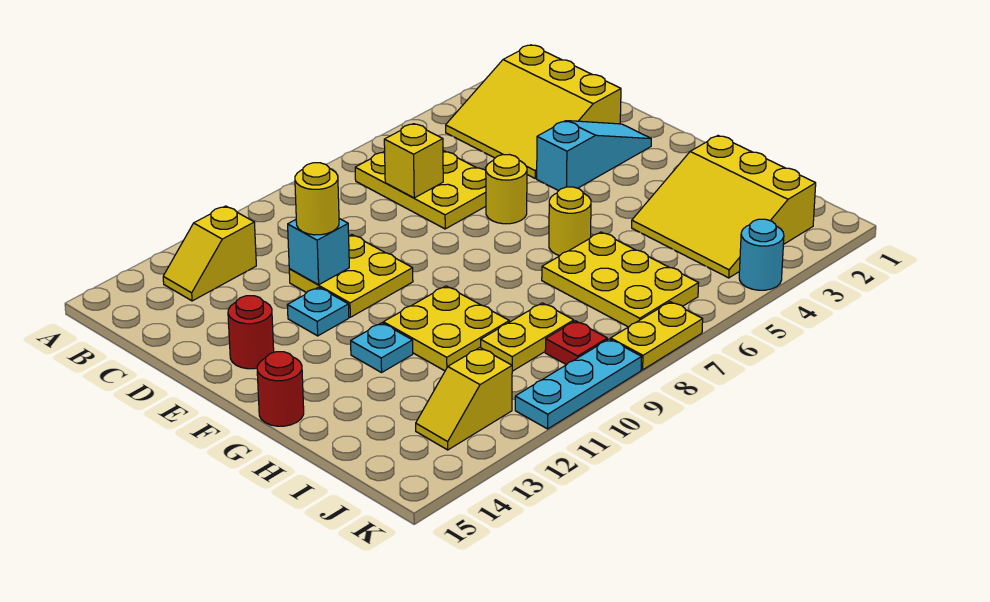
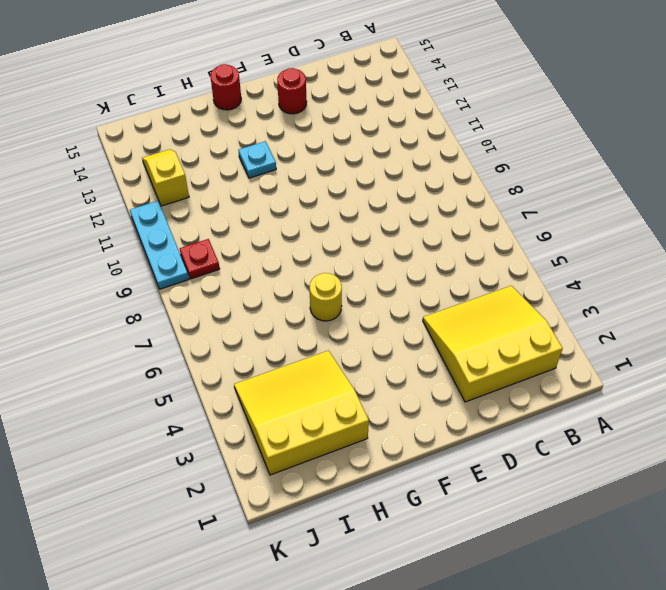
none -> yellow plate B6:D7 level 1
none -> yellow slope B12:B13 level 1 top 12
none -> yellow plate D10:E11 level 1

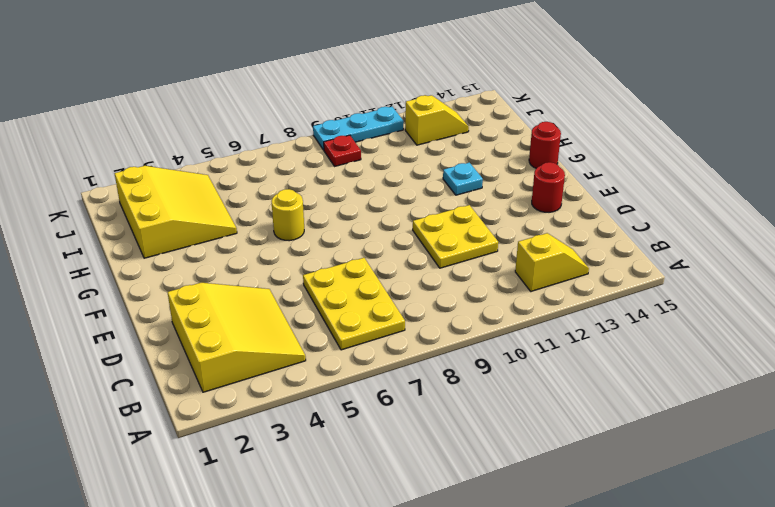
none -> cyan slope E2:E4 level 1 top 4
none -> yellow round brick E6 level 1
none -> cyan plate E12 level 1

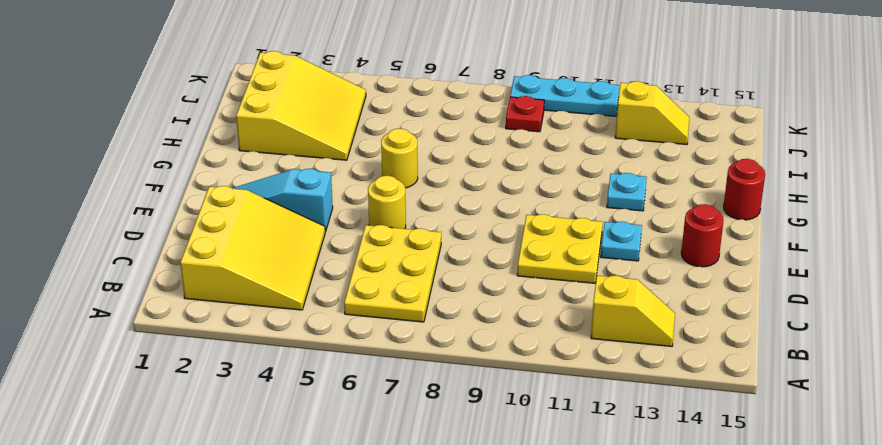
none -> yellow plate G10:H11 level 1
none -> yellow plate H6:J7 level 1
none -> yellow plate I9:I10 level 1

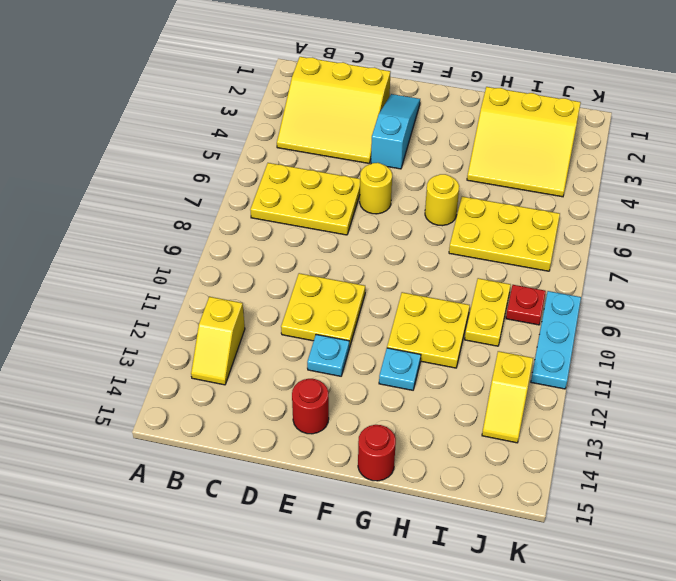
none -> cyan round brick K4 level 1
none -> yellow plate K7:K8 level 1
none -> yellow brick C7 level 2

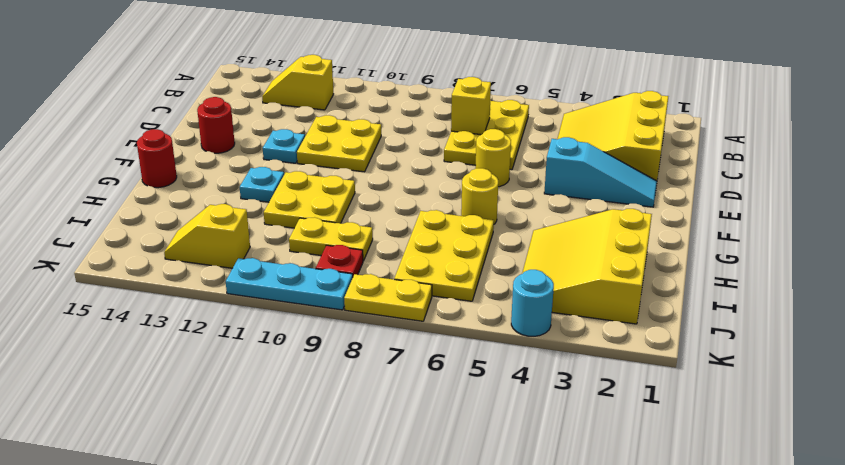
none -> cyan brick D11 level 2
none -> yellow round brick D11 level 3

